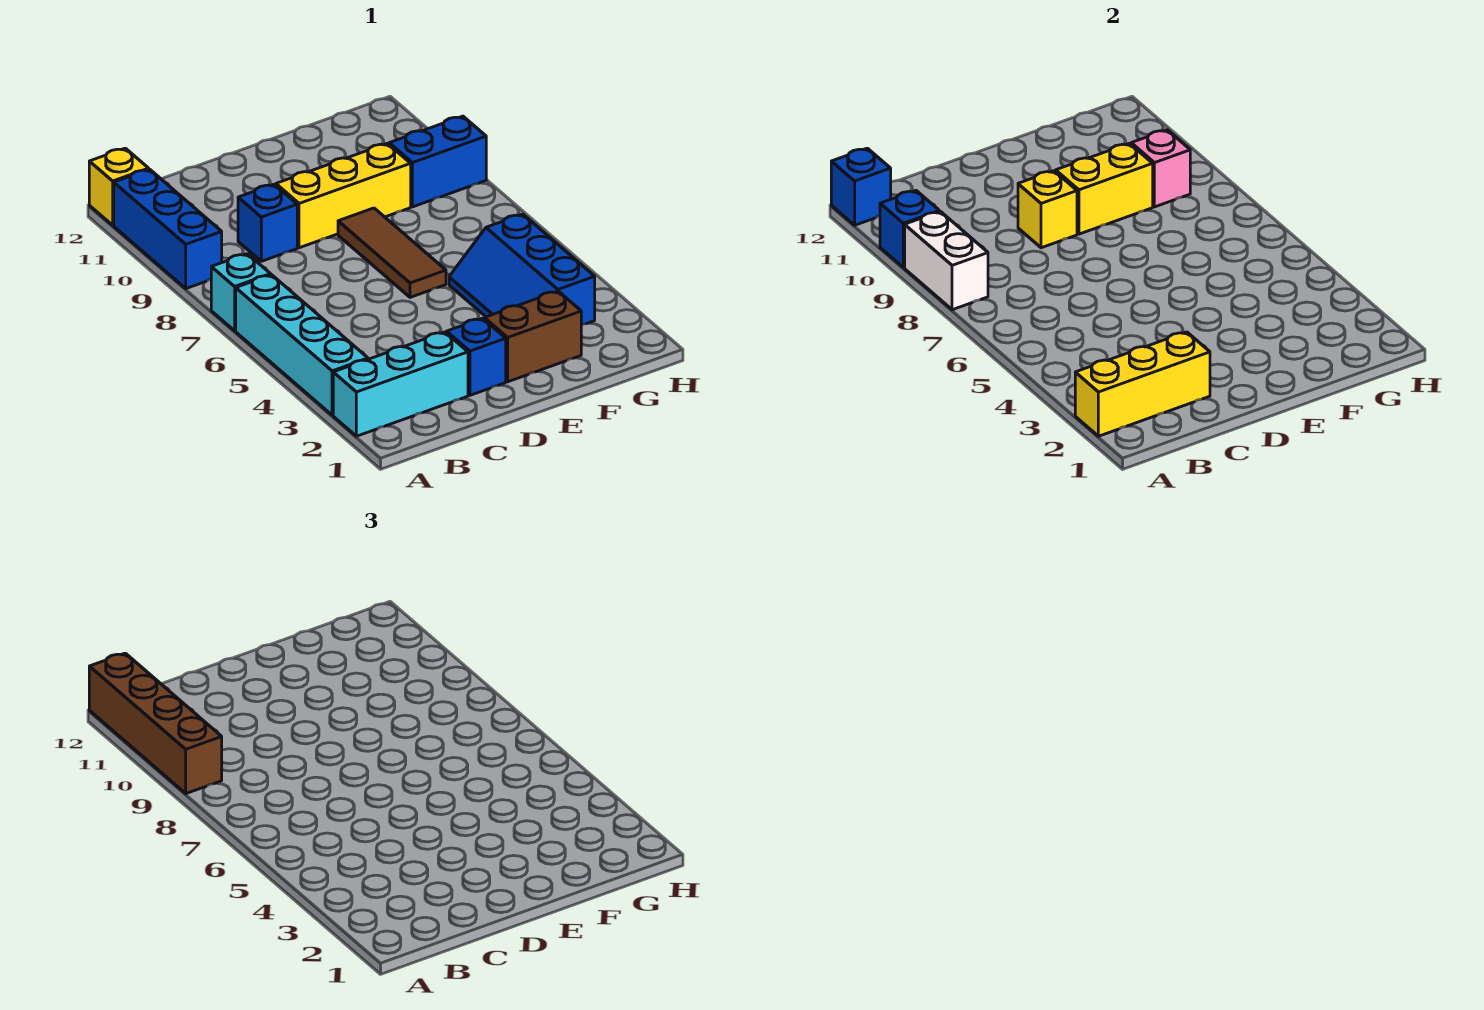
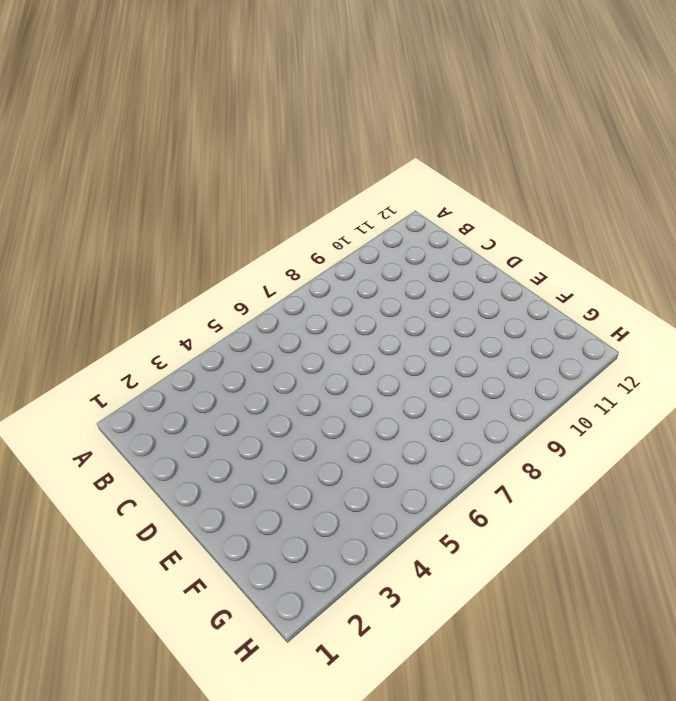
none -> cyan brick A2:C2 level 1
none -> cyan brick A3:A6 level 1
none -> cyan brick A7 level 1

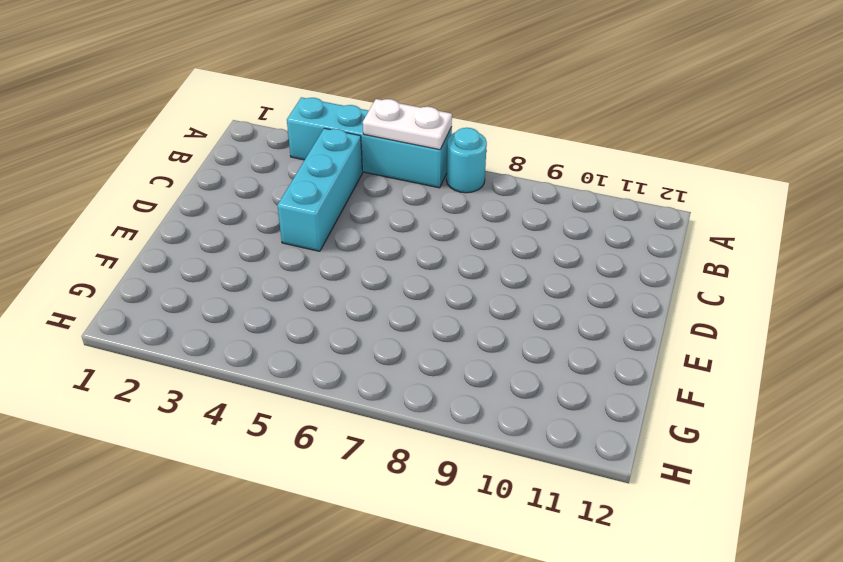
white plate A5:A6 level 2 -> none
cyan round brick A7 level 1 -> cyan brick A7 level 1
cyan brick B4:D4 level 1 -> cyan brick A2:C2 level 1
none -> blue brick A9:A11 level 1
none -> yellow brick A12 level 1
none -> blue brick C9 level 1

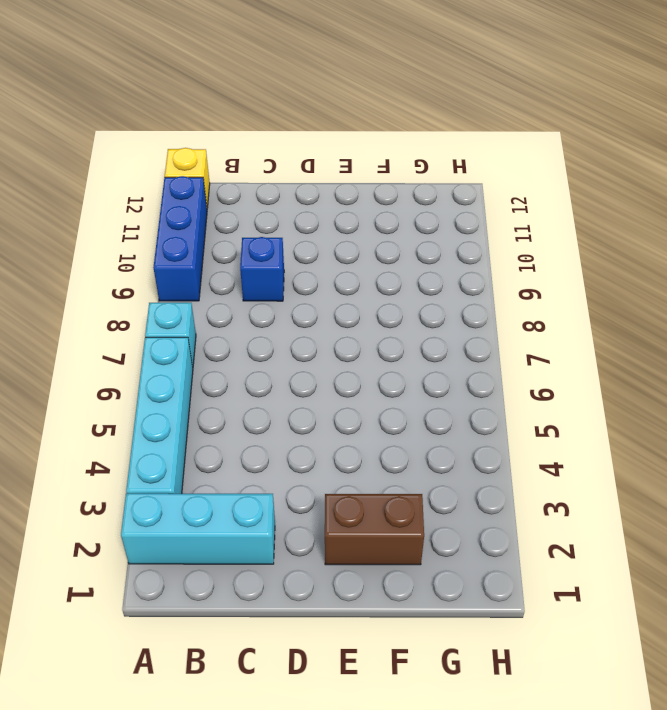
none -> blue brick D2 level 1
none -> yellow brick D9:F9 level 1
none -> brown tile E6:E8 level 1

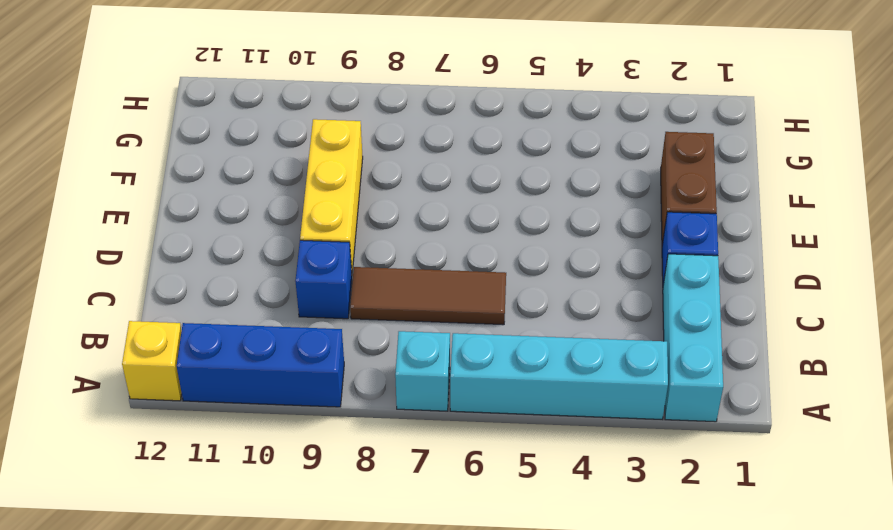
brown tile C6:C8 level 1 -> brown tile E6:E8 level 1
none -> blue slope F3:G5 level 1 top G
none -> blue brick G9:H9 level 1
none -> yellow brick A2:C2 level 2

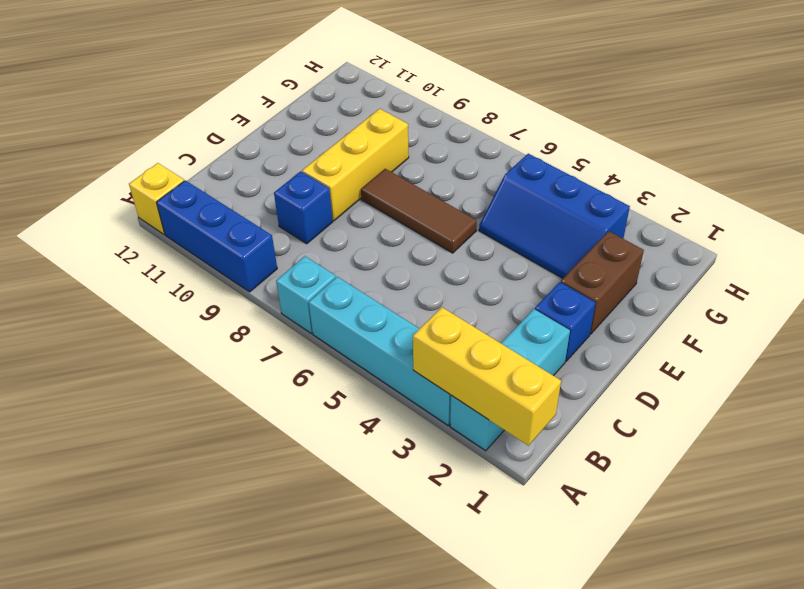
yellow brick A1:A3 level 2 -> yellow brick A2:C2 level 2
none -> blue brick G9:H9 level 1
none -> white brick A8:A9 level 2
none -> blue brick A10 level 2

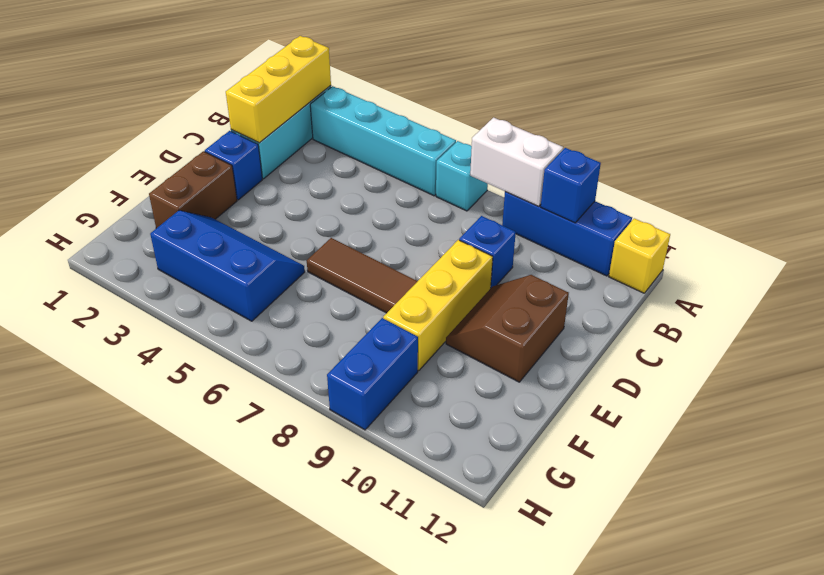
brown slope D10:E11 level 1 top 11 -> none
none -> blue brick A12 level 2
none -> yellow brick D9 level 2
none -> yellow brick E9:F9 level 2

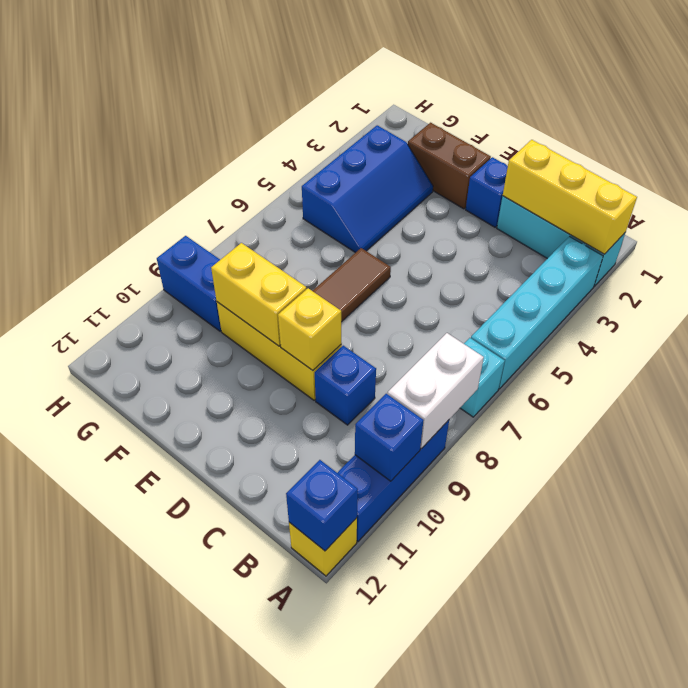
none -> pink brick G9 level 2
none -> brown brick A9:A12 level 3

